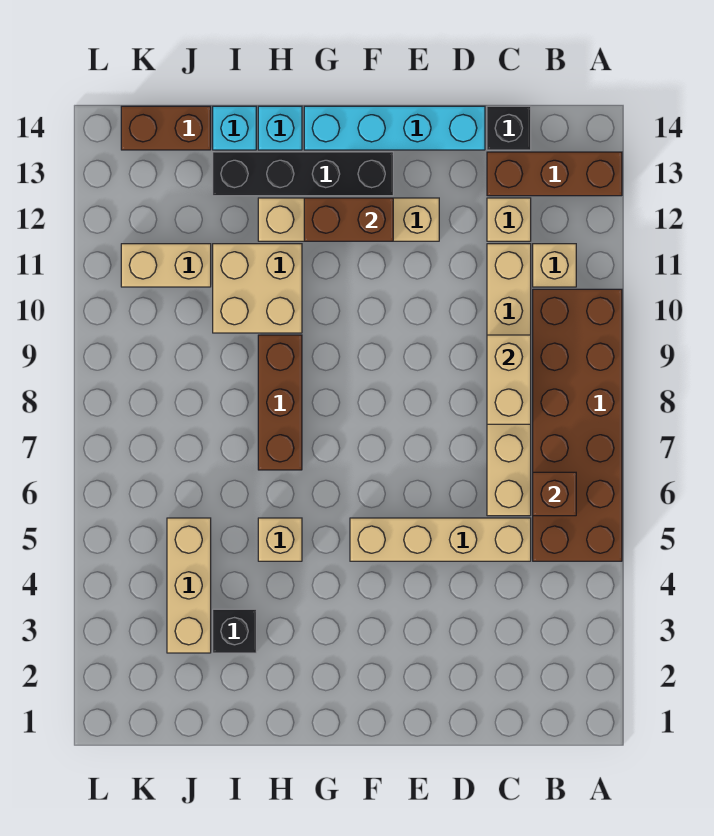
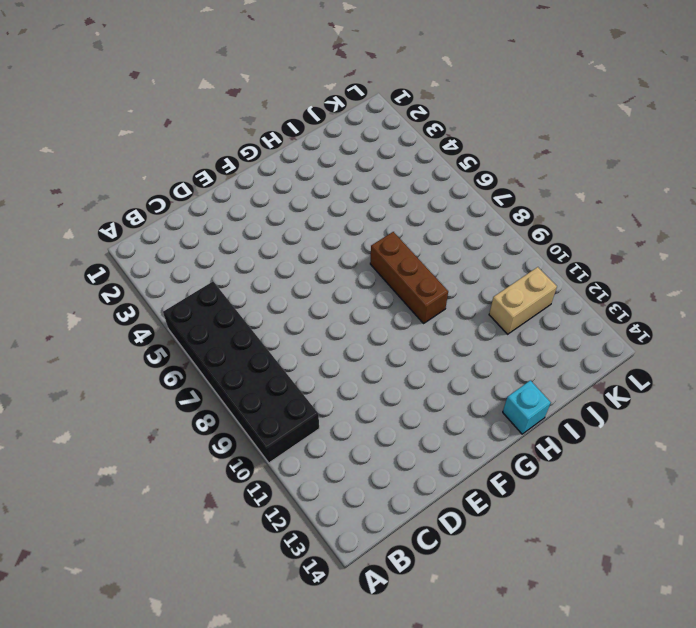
black brick A5:B10 level 1 -> brown brick A5:B10 level 1
none -> brown brick A13:C13 level 1
none -> tan brick B11 level 1
none -> tan brick C5:F5 level 1

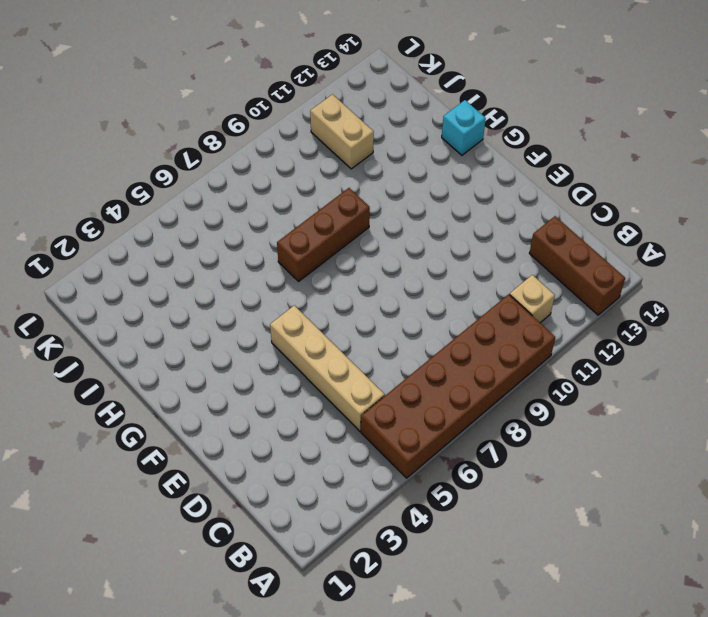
none -> tan brick C6:C11 level 1
none -> tan brick C12 level 1
none -> black brick C14 level 1

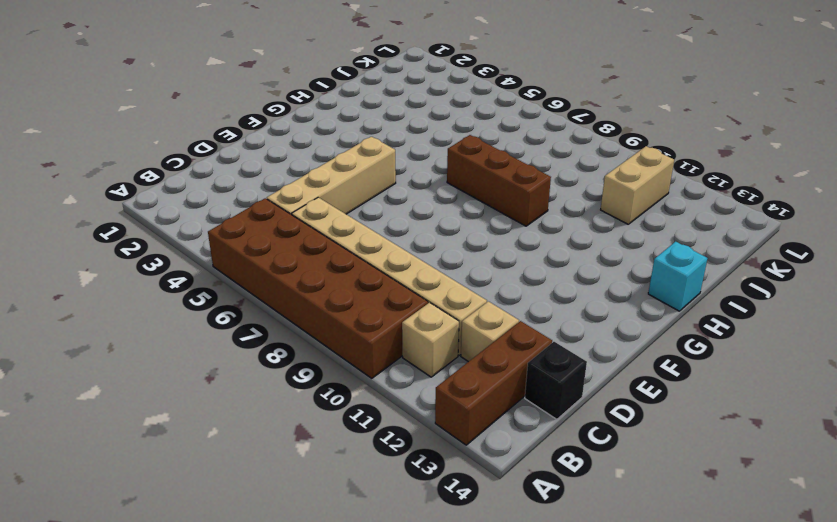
none -> cyan brick D14:G14 level 1
none -> tan brick E12:H12 level 1
none -> black brick F13:I13 level 1

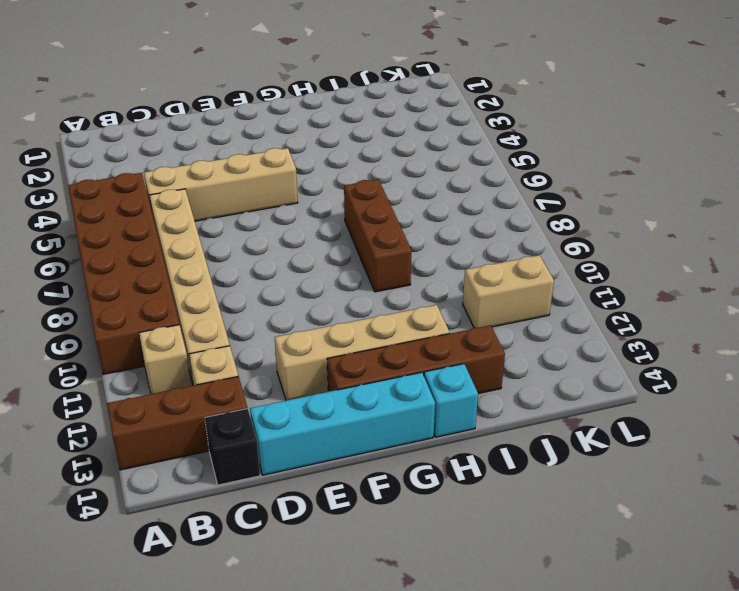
brown brick F13:I13 level 1 -> black brick F13:I13 level 1
none -> tan brick H5 level 1
none -> tan brick H10:I11 level 1
none -> black brick I3 level 1

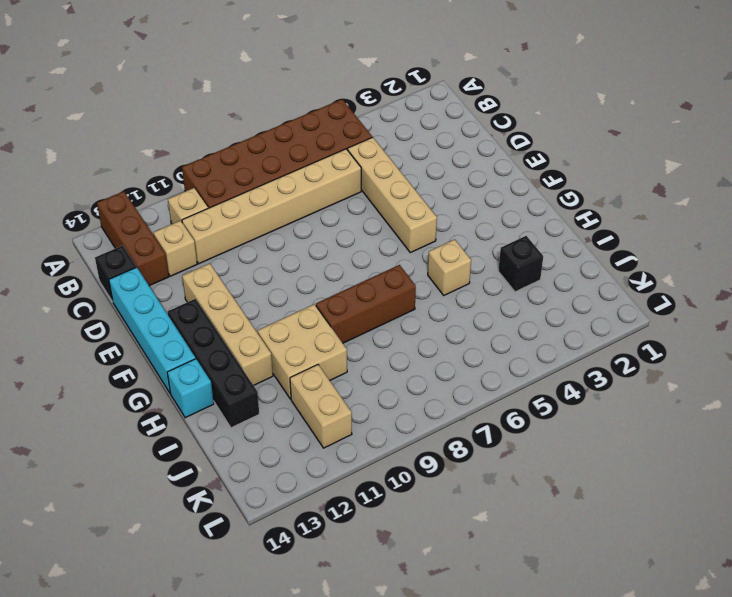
none -> cyan brick I14 level 1
none -> tan brick J3:J5 level 1
none -> brown brick J14:K14 level 1

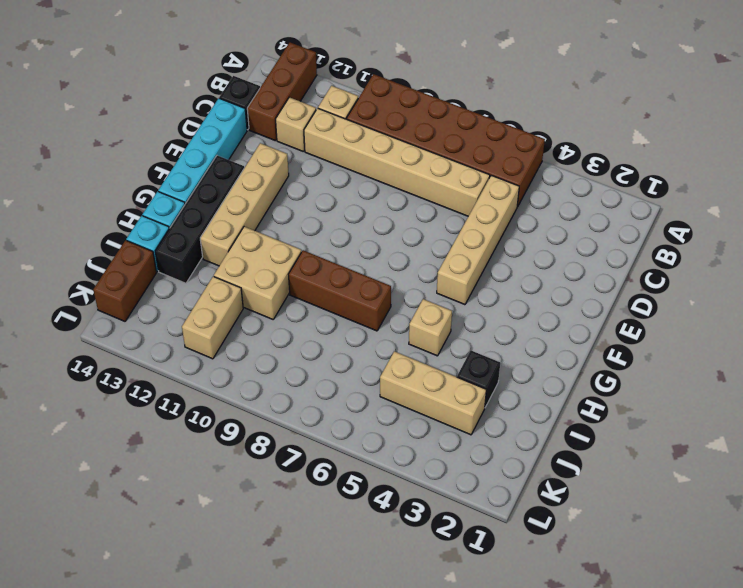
none -> brown brick B6 level 2
none -> tan brick C8:C9 level 2
none -> brown brick F12:G12 level 2

